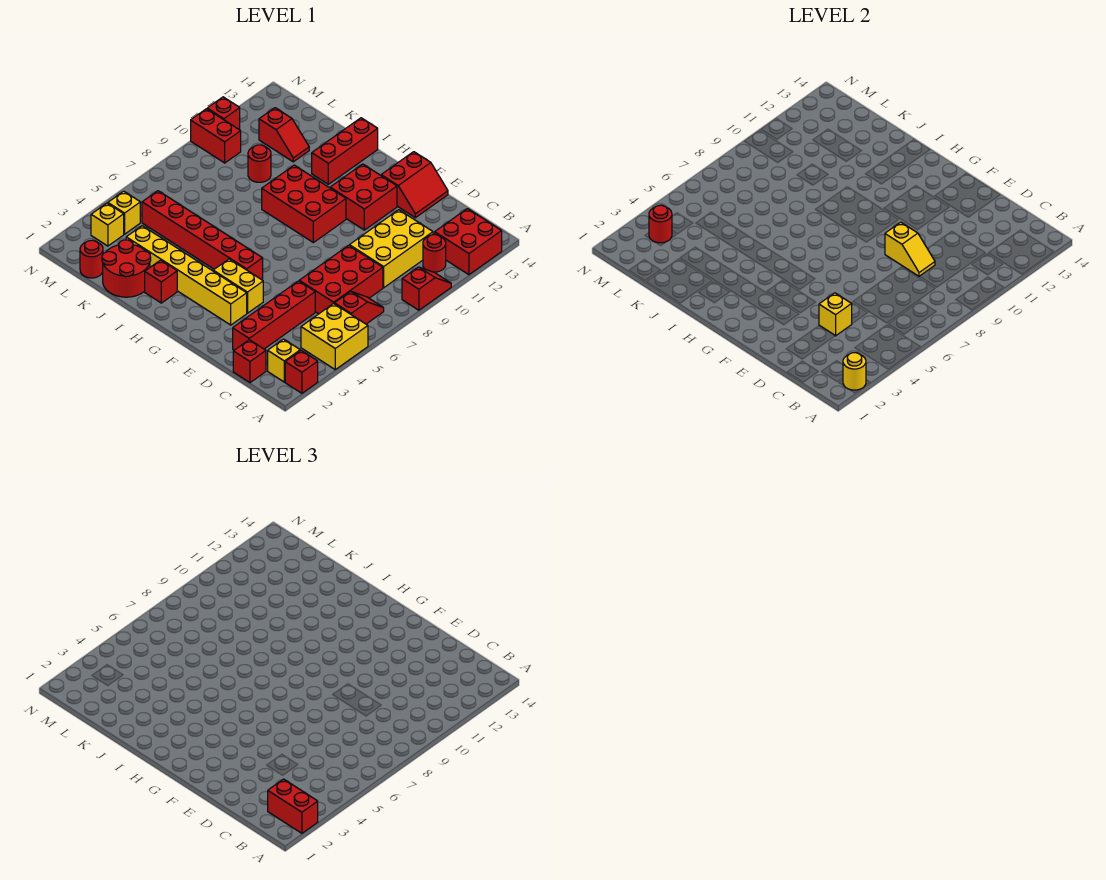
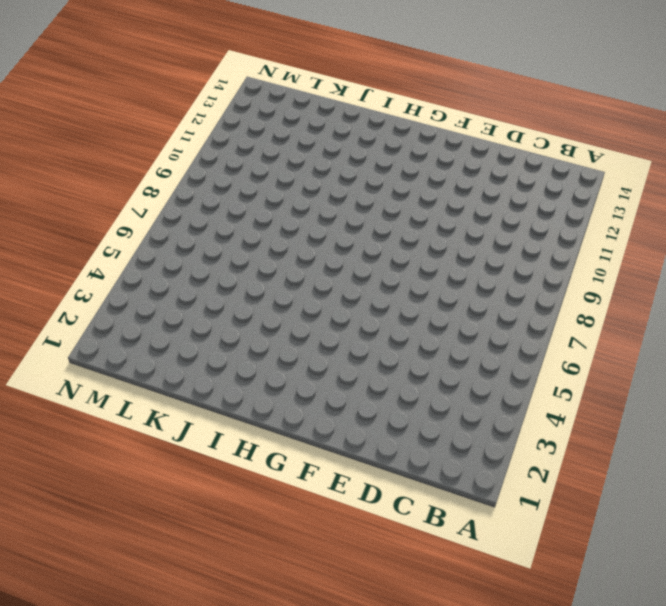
none -> red brick A2 level 1
none -> yellow brick A4:B5 level 1
none -> red slope A9:A10 level 1 top 9
none -> red brick A12:B13 level 1

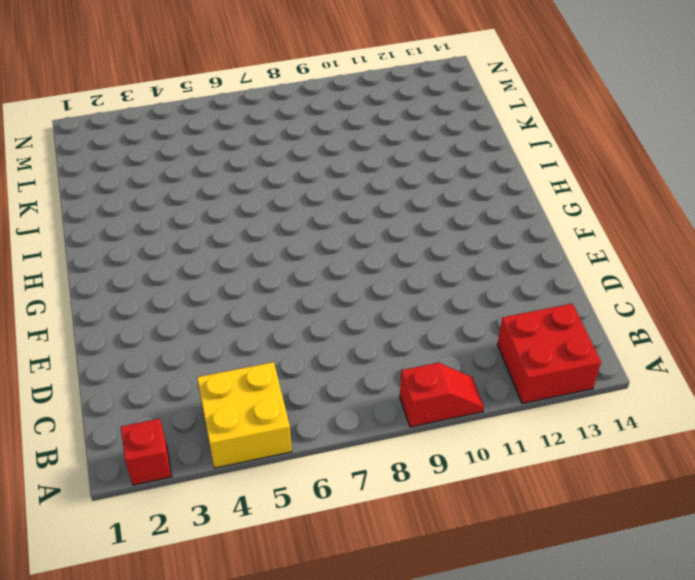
none -> yellow brick B2 level 1
none -> red slope B6:B7 level 1 top 6
none -> red round brick B11 level 1
none -> red brick C1 level 1

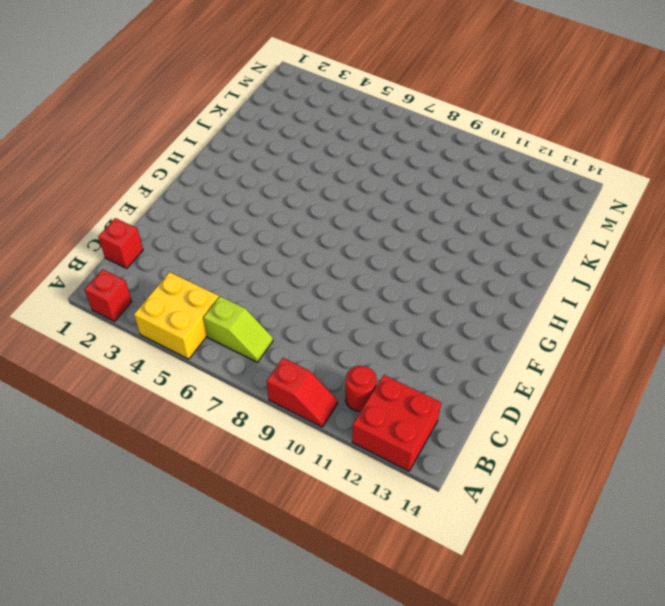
lime slope B6:B7 level 1 top 6 -> red slope B6:B7 level 1 top 6
none -> yellow brick B2 level 1
none -> red brick C6:D8 level 1
none -> yellow brick C9:D11 level 1
none -> red brick D2:D5 level 1

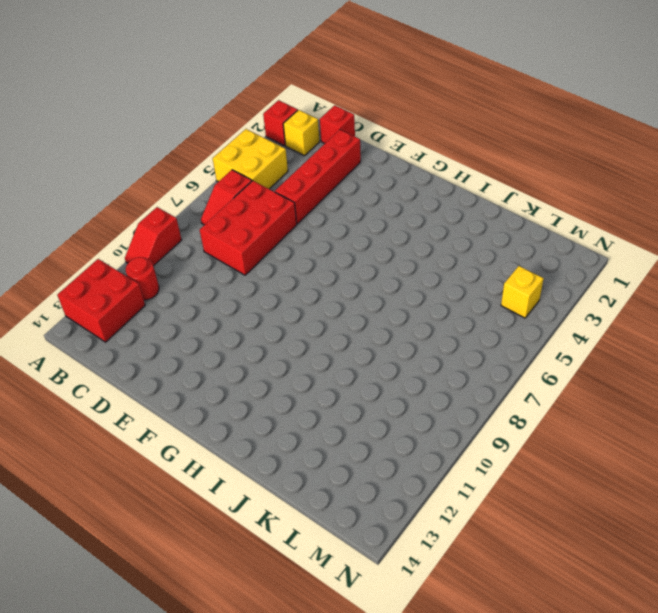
none -> yellow brick C9:D11 level 1
none -> red slope E13:F14 level 1 top F
none -> yellow brick F3:K3 level 1
none -> yellow brick F4:G4 level 1

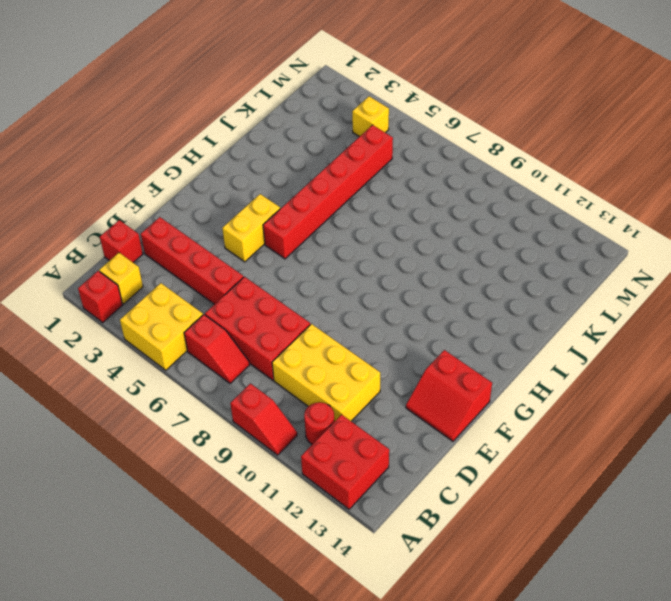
none -> yellow brick F3:K3 level 1
none -> red brick F11:G12 level 1
none -> red brick G9:I10 level 1
none -> red brick I2 level 1

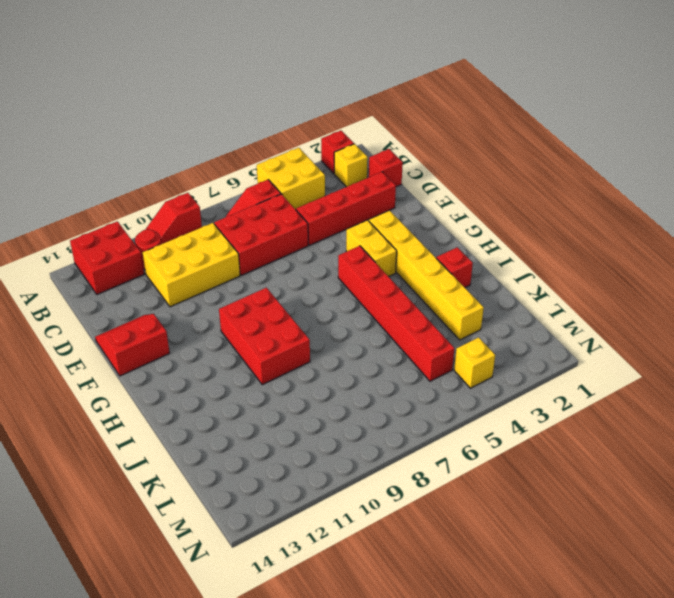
none -> red brick F11:G12 level 1
none -> red brick I12:I14 level 1
none -> red round brick J1:K2 level 1
none -> red round brick K10 level 1

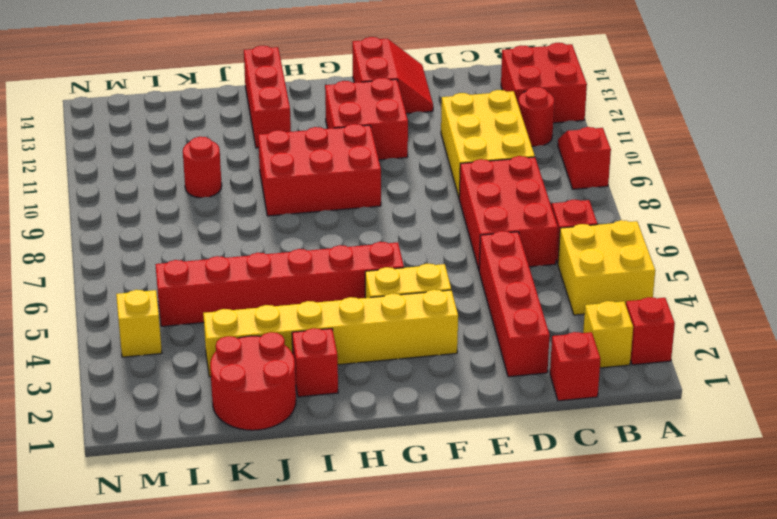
none -> red slope K12:L12 level 1 top L
none -> red round brick L1 level 1
none -> yellow brick M3 level 1
none -> red brick M10:N10 level 1

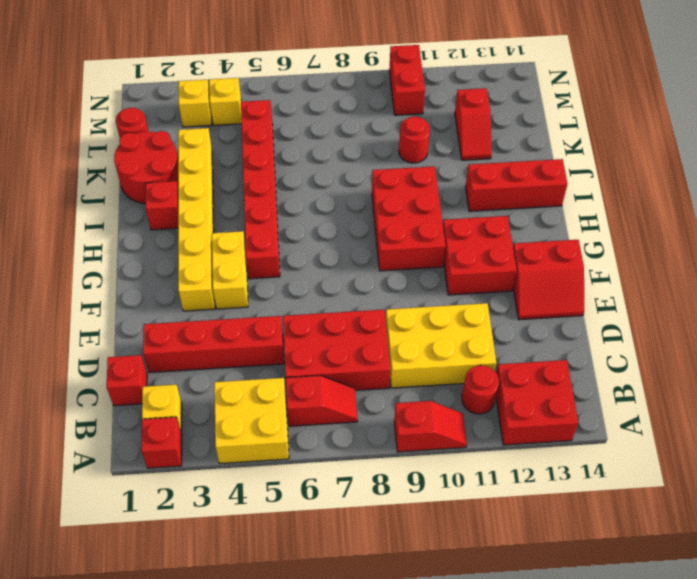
none -> red brick N11 level 1
none -> yellow round brick A2 level 2
none -> yellow brick D4 level 2
none -> yellow slope D9:E9 level 2 top E

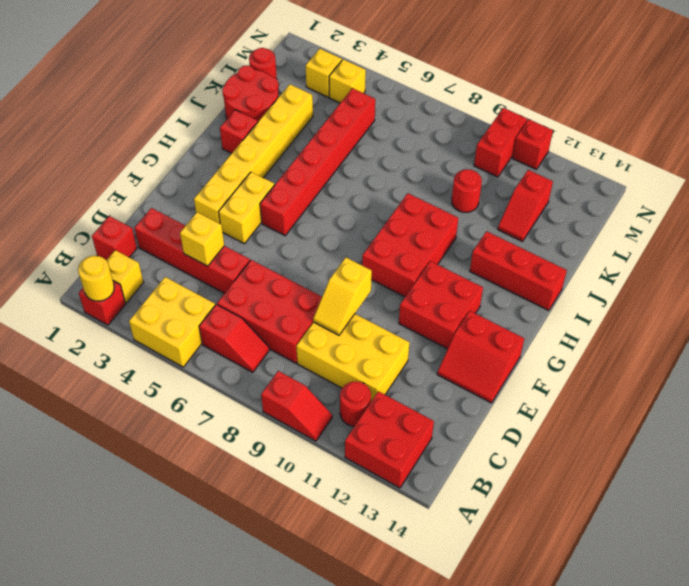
none -> red round brick M3 level 2
none -> red brick A2:B2 level 3

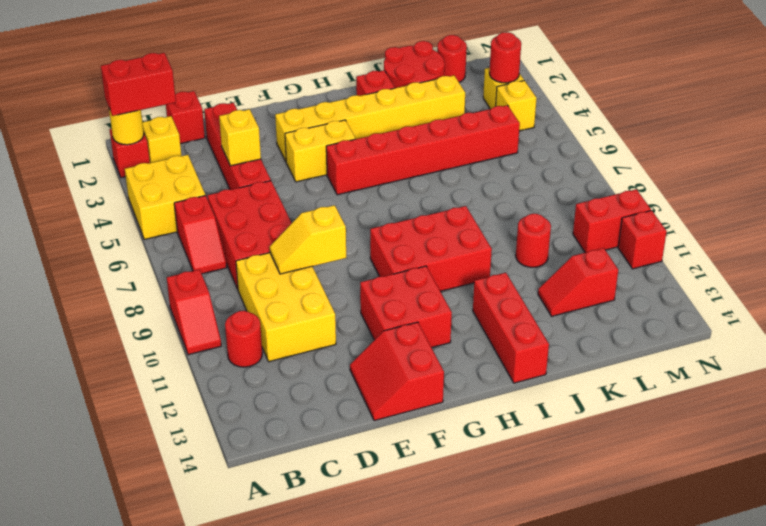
none -> red brick A12:B13 level 1

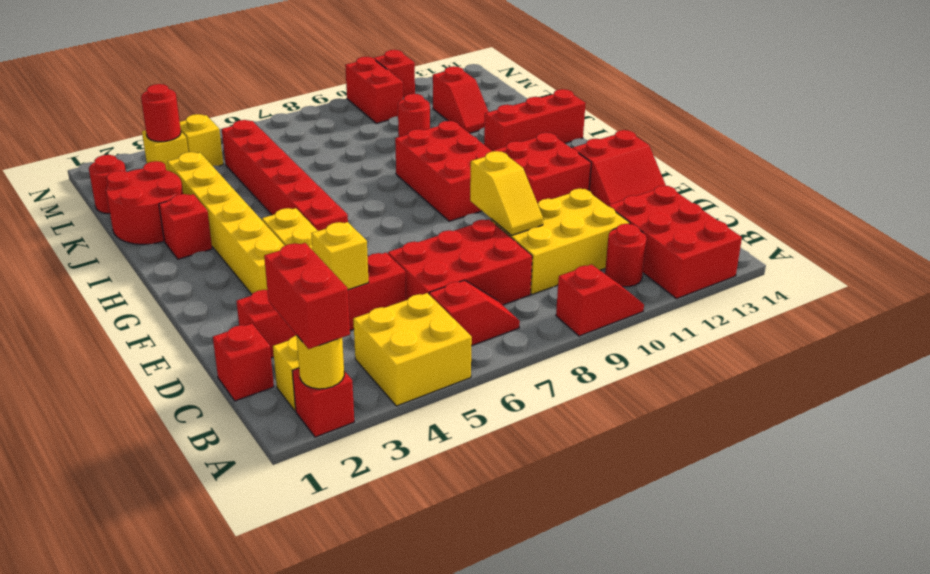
red brick A12:C13 level 1 -> red brick A12:B13 level 1

